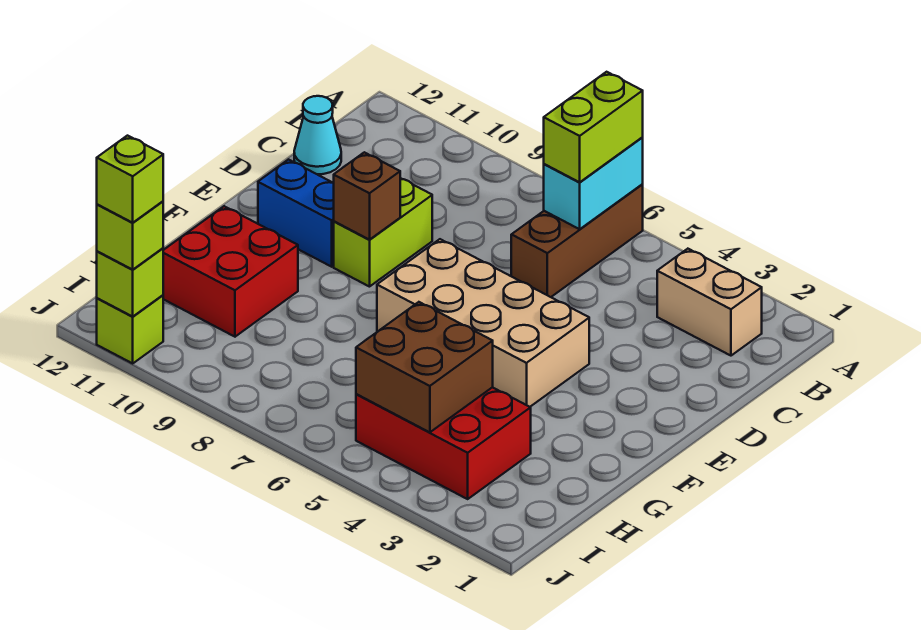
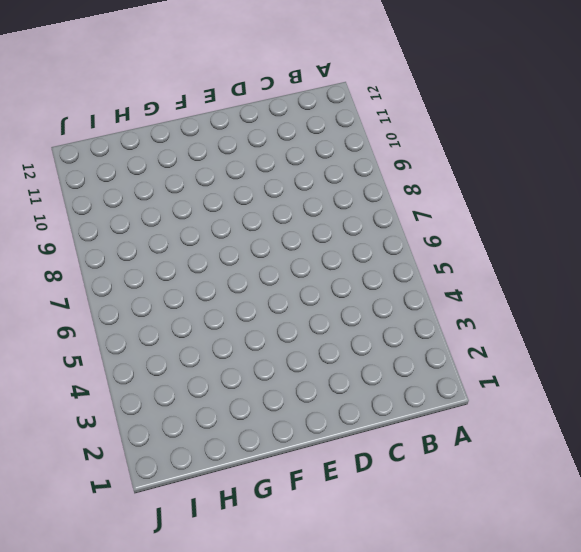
none -> brown brick A6:C6 level 1
none -> tan brick B2:B3 level 1
none -> cyan cone C12 level 1

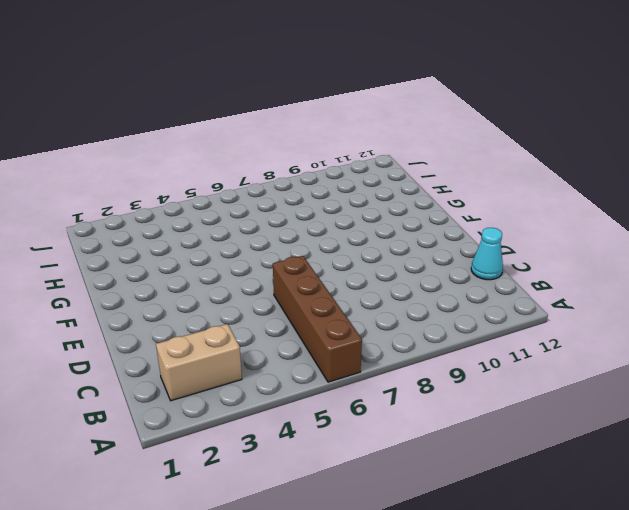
brown brick A6:D6 level 1 -> brown brick A6:C6 level 1
none -> lime brick D9:E9 level 1
none -> tan brick E4:F7 level 1
none -> blue brick E10:E11 level 1

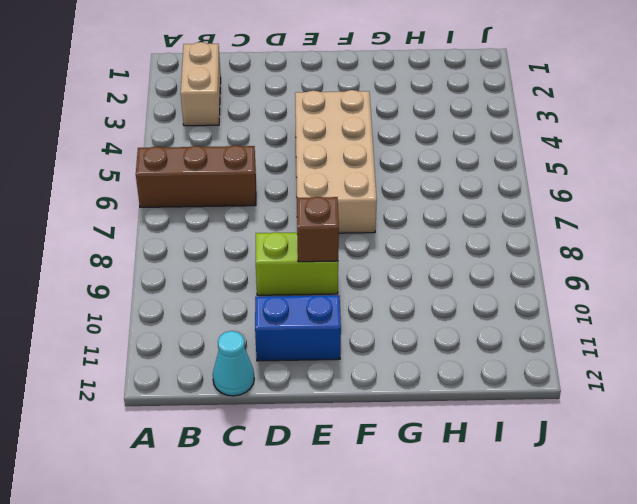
blue brick D11:E11 level 1 -> blue brick E10:E11 level 1
none -> red brick G10:H11 level 1
none -> red brick H3:I5 level 1
none -> lime brick J11 level 1

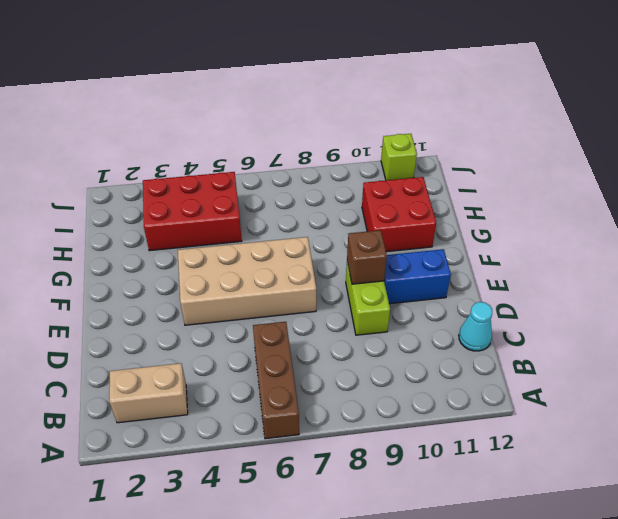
none -> cyan brick A6:B6 level 2
none -> brown brick H4:I5 level 2
none -> lime brick J11 level 2

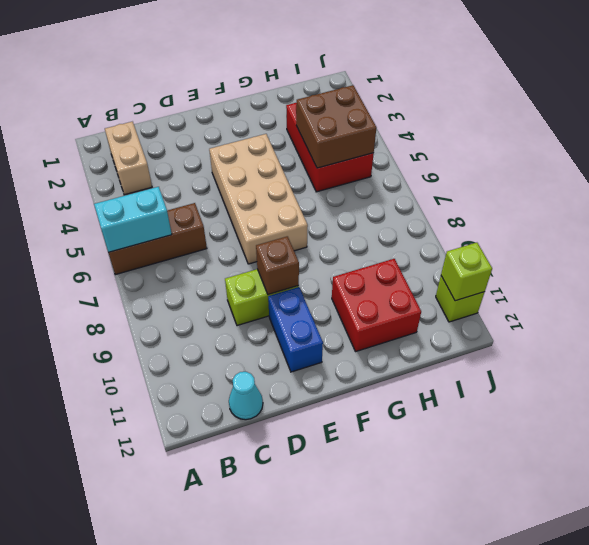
none -> lime brick A6:B6 level 3
none -> lime brick J11 level 3
none -> lime brick J11 level 4

